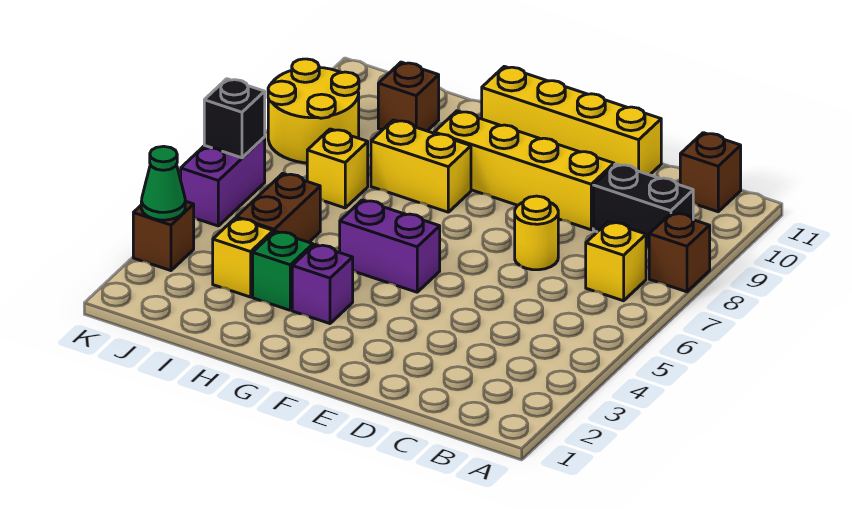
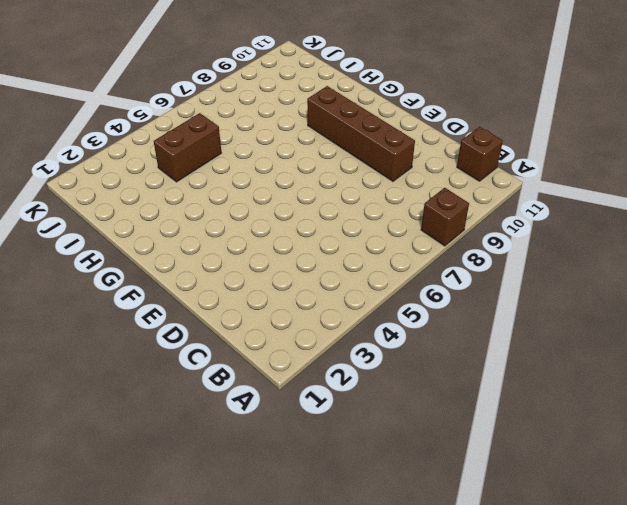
brown brick D9:G9 level 1 -> yellow brick D9:G9 level 1
none -> yellow brick B7 level 1
none -> black brick B9:C9 level 1
none -> yellow round brick D7 level 1

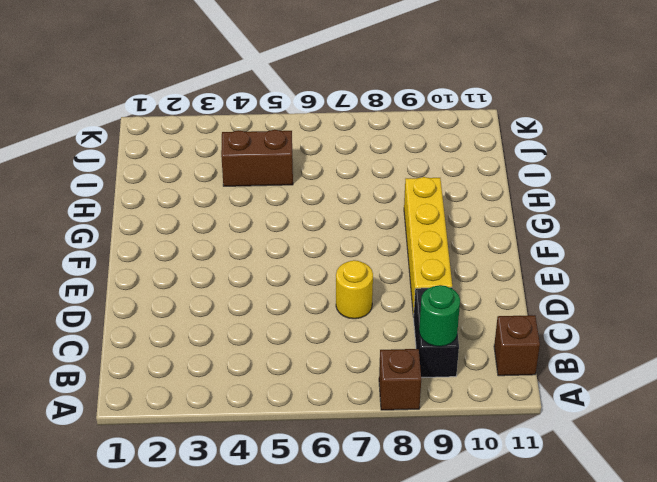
green round brick B9 level 2 -> none
none -> yellow brick B7 level 1
none -> yellow brick D11:G11 level 1
none -> purple brick F5:G5 level 1

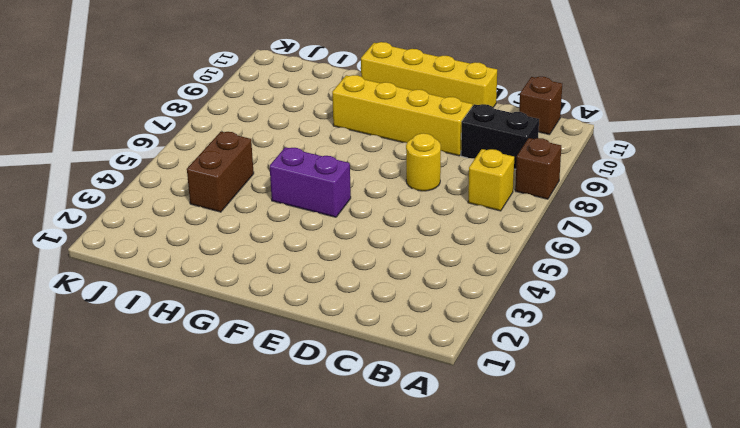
none -> purple brick G3 level 1
none -> yellow brick G8:H8 level 1
none -> green brick H3 level 1

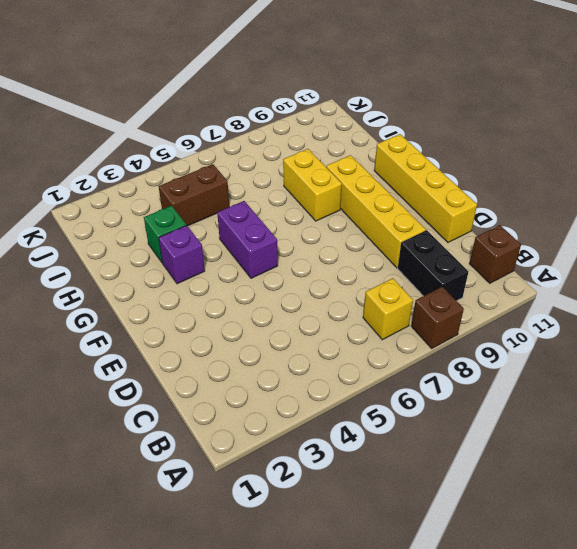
none -> yellow round brick D7 level 1
none -> yellow brick I3 level 1
none -> yellow brick I7 level 1

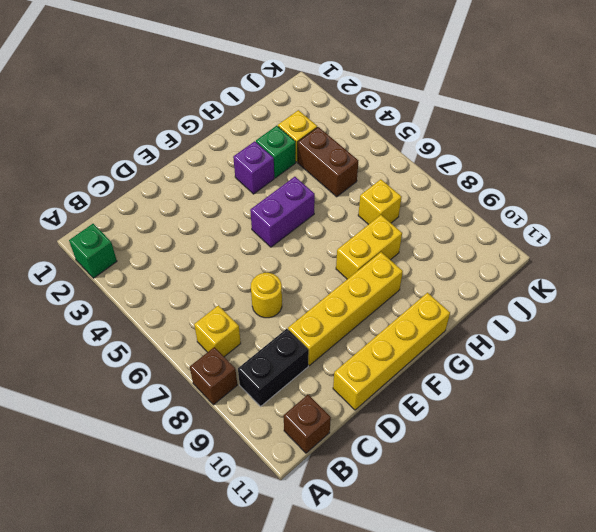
green brick A2 level 1 -> none
none -> brown brick I10 level 1
none -> yellow round brick J8:K9 level 1
none -> brown brick K3 level 1

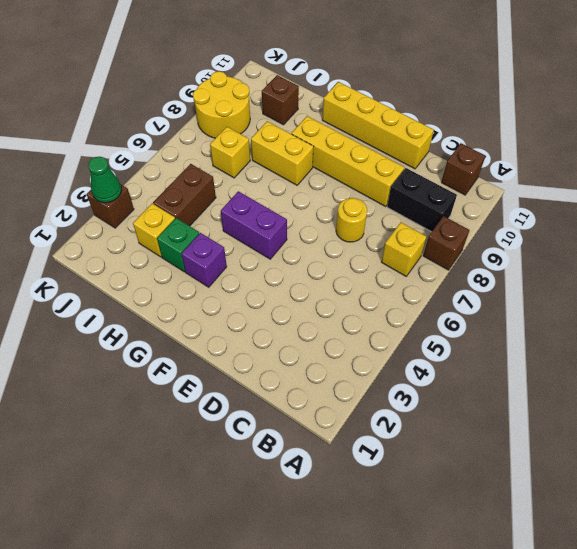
none -> purple brick K5:K6 level 1
none -> black brick K6 level 2

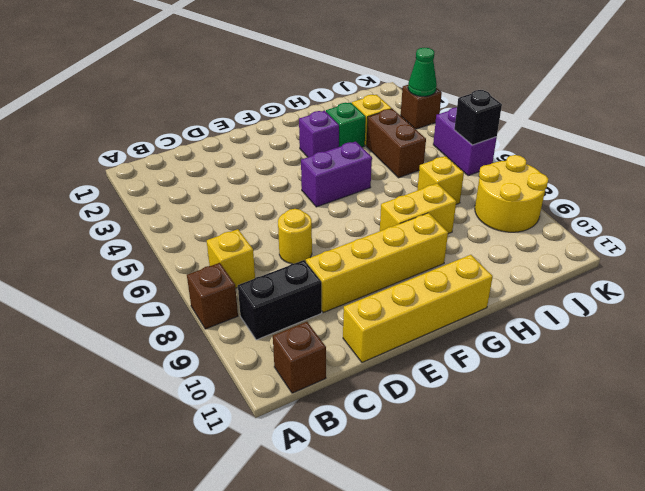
none -> brown brick I10 level 1

